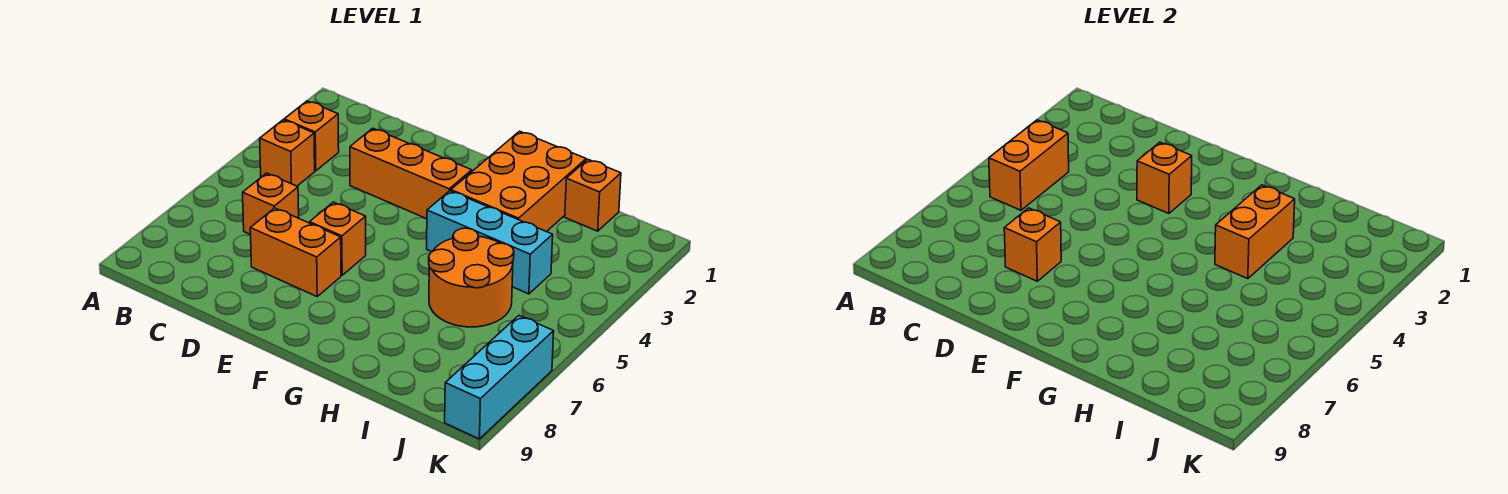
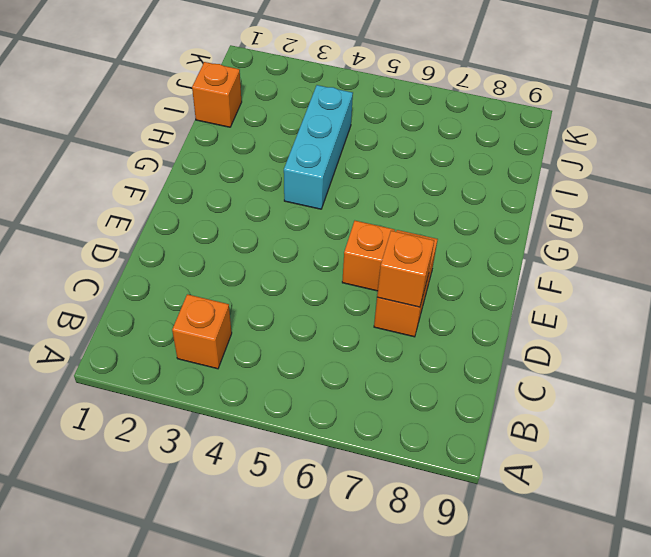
none -> orange brick B4 level 1
none -> orange brick C6 level 1
none -> orange brick D3:F3 level 1

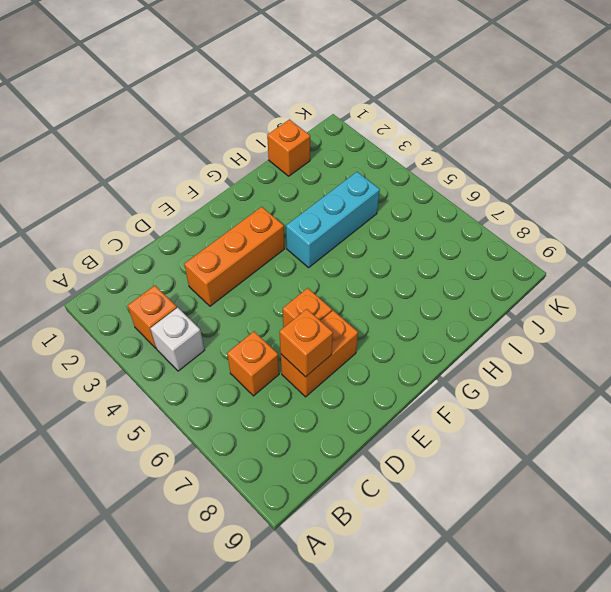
white brick B4 level 1 -> orange brick B4 level 1
none -> orange brick G1:H3 level 1
none -> orange round brick H5:I6 level 1
none -> cyan brick K7:K9 level 1

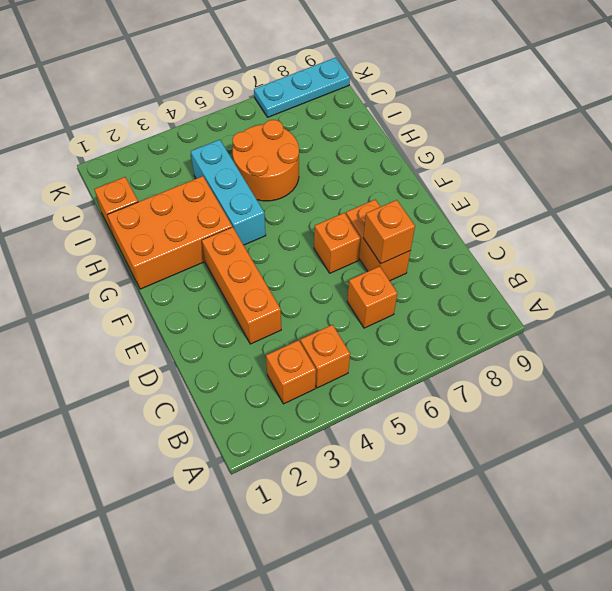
cyan plate K7:K9 level 1 -> cyan brick K7:K9 level 1
none -> orange brick B4:B5 level 2
none -> orange brick E3 level 2
none -> orange brick H3:H4 level 2

